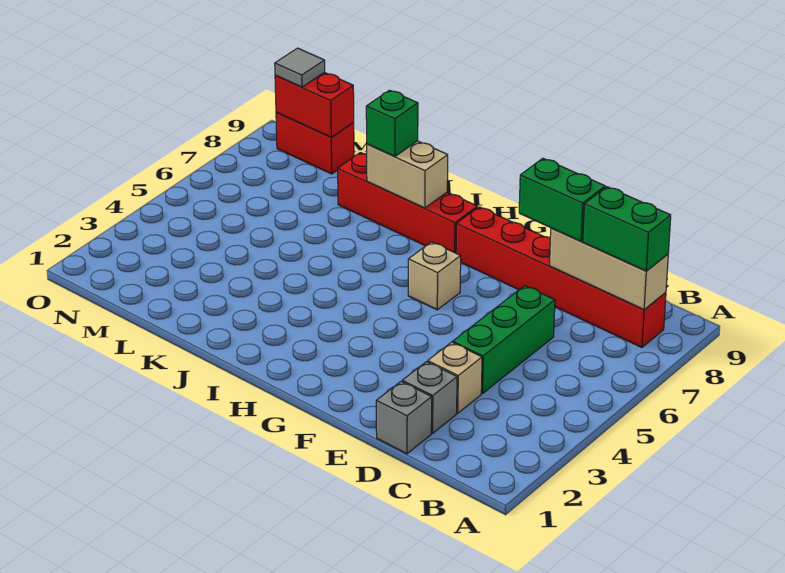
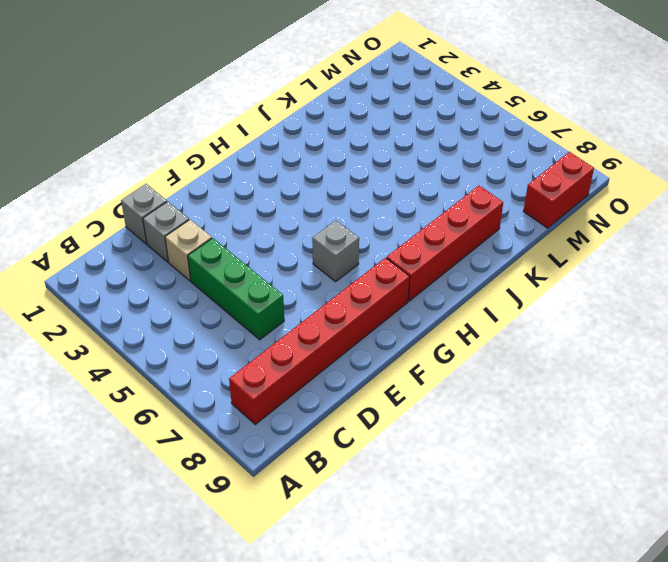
grey brick G6 level 1 -> tan brick G6 level 1
none -> tan brick B8:D8 level 2
none -> tan brick I8:J8 level 2
none -> red brick M9:N9 level 2

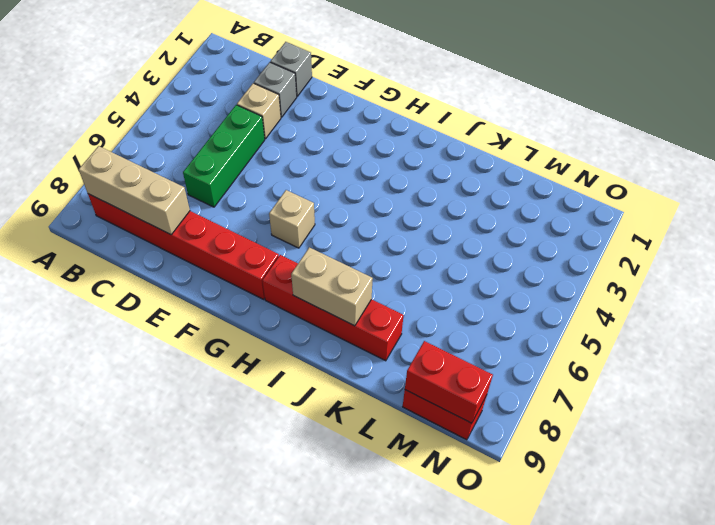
none -> green brick B8:C8 level 3
none -> green brick D8:E8 level 3
none -> green brick J8 level 3

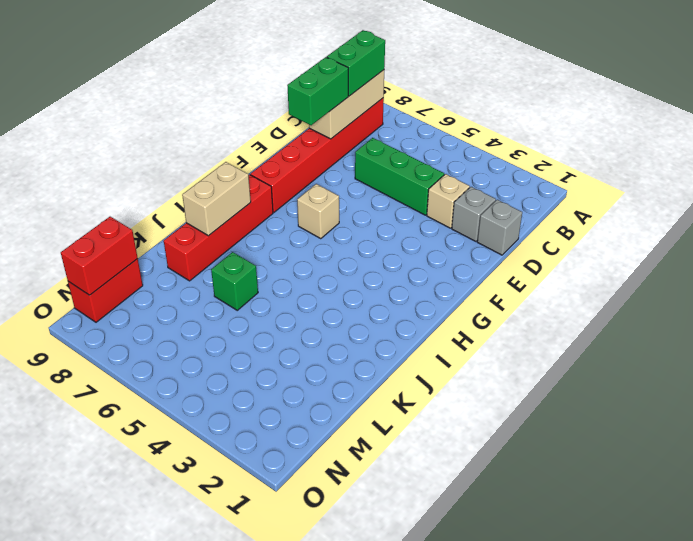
green brick K6 level 1 -> green brick J8 level 3
none -> grey tile N9 level 3

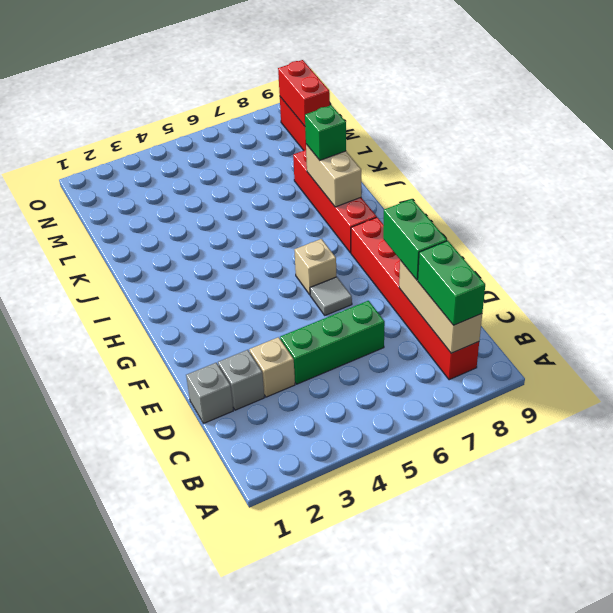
grey tile F6 level 1 -> grey tile N9 level 3

